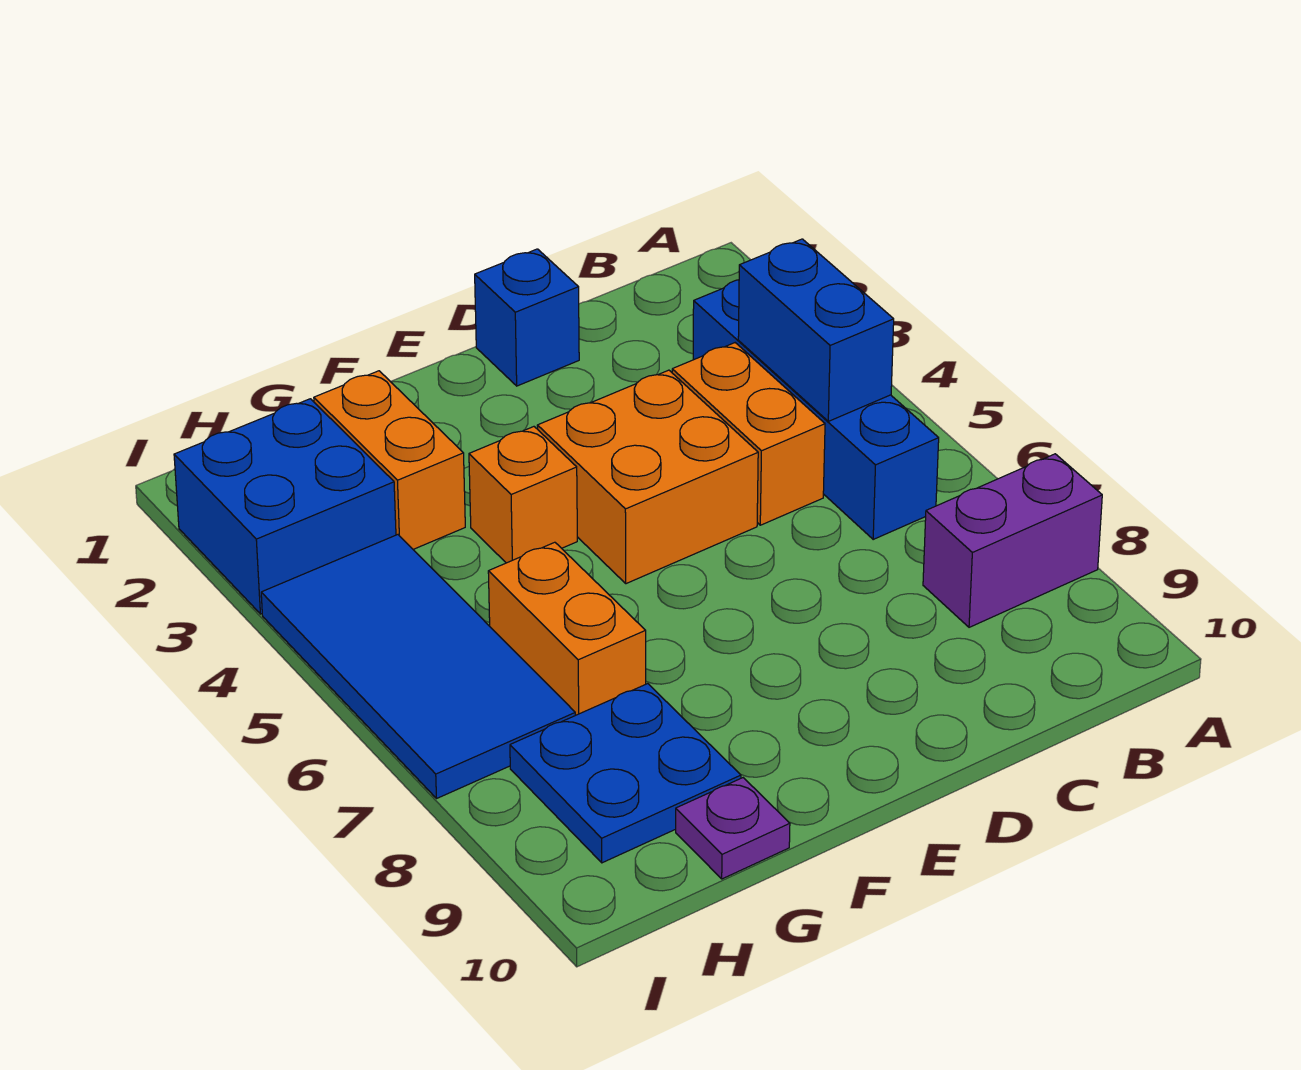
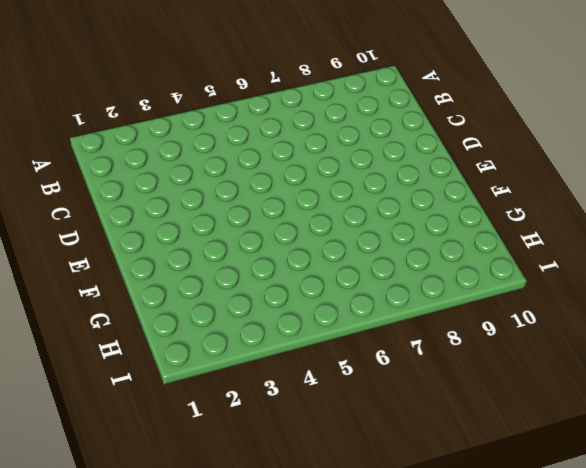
none -> purple brick A8:B8 level 1
none -> blue brick B3:B6 level 1
none -> orange brick C4:C5 level 1

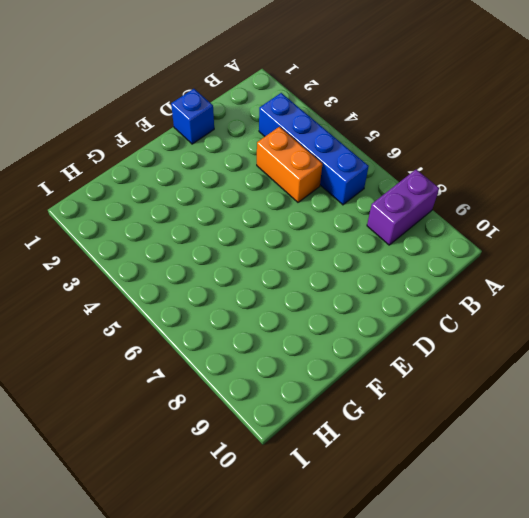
none -> orange brick D4:E5 level 1
none -> orange brick F4 level 1
none -> orange brick G2:G3 level 1

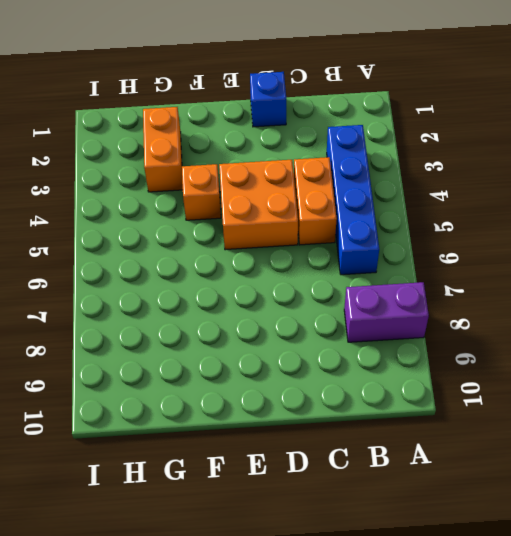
none -> orange brick G6:G7 level 1
none -> blue plate G8:H9 level 1
none -> purple plate G10 level 1

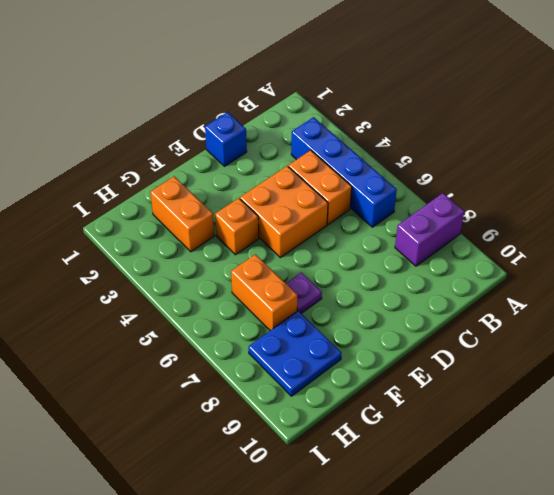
purple plate F7 level 1 -> purple plate G10 level 1
none -> blue brick H2:I3 level 1
none -> blue tile H4:I7 level 1
none -> blue brick B4:B5 level 2

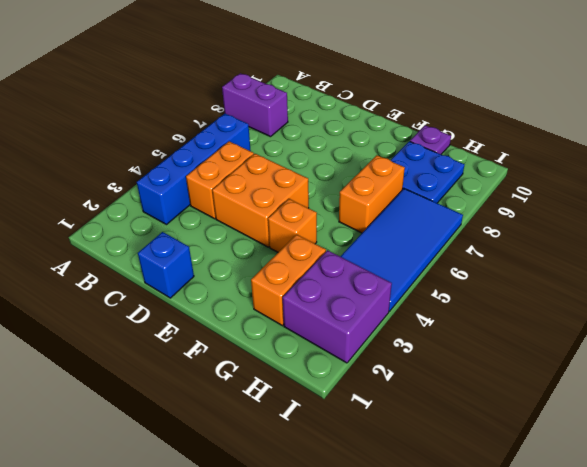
purple brick H2:I3 level 1 -> blue brick H2:I3 level 1
none -> blue brick B4:B5 level 2

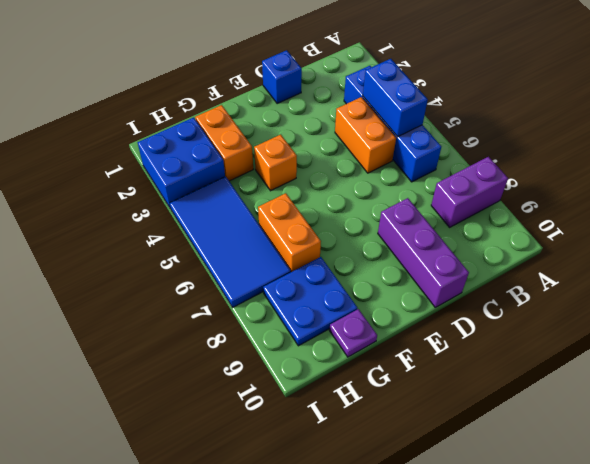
purple brick D8:D10 level 1 -> none
none -> orange brick D4:E5 level 1

